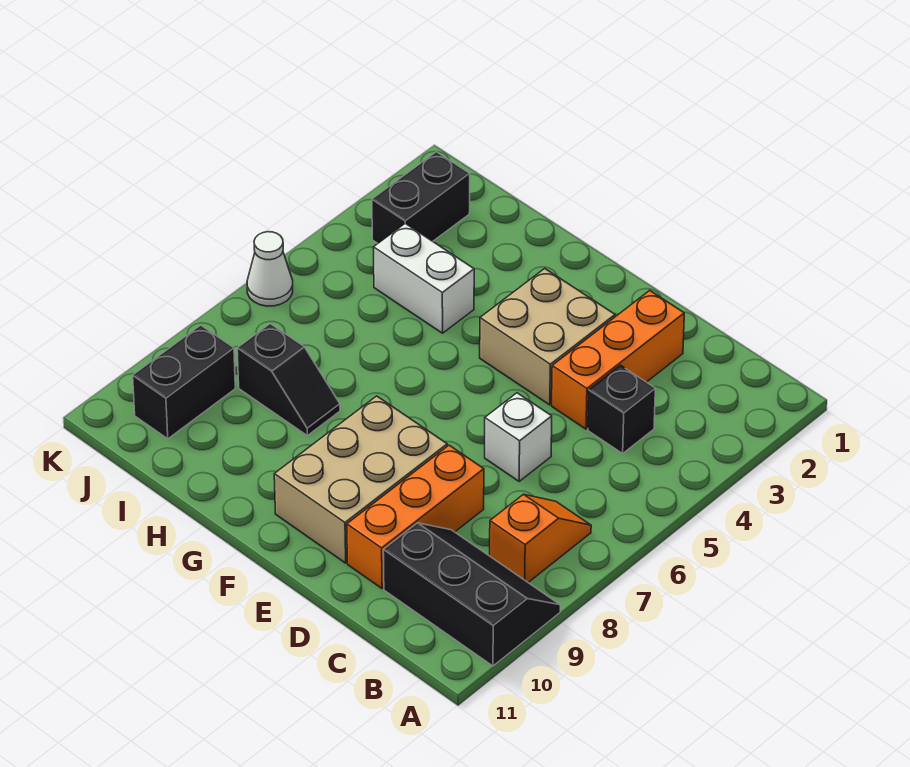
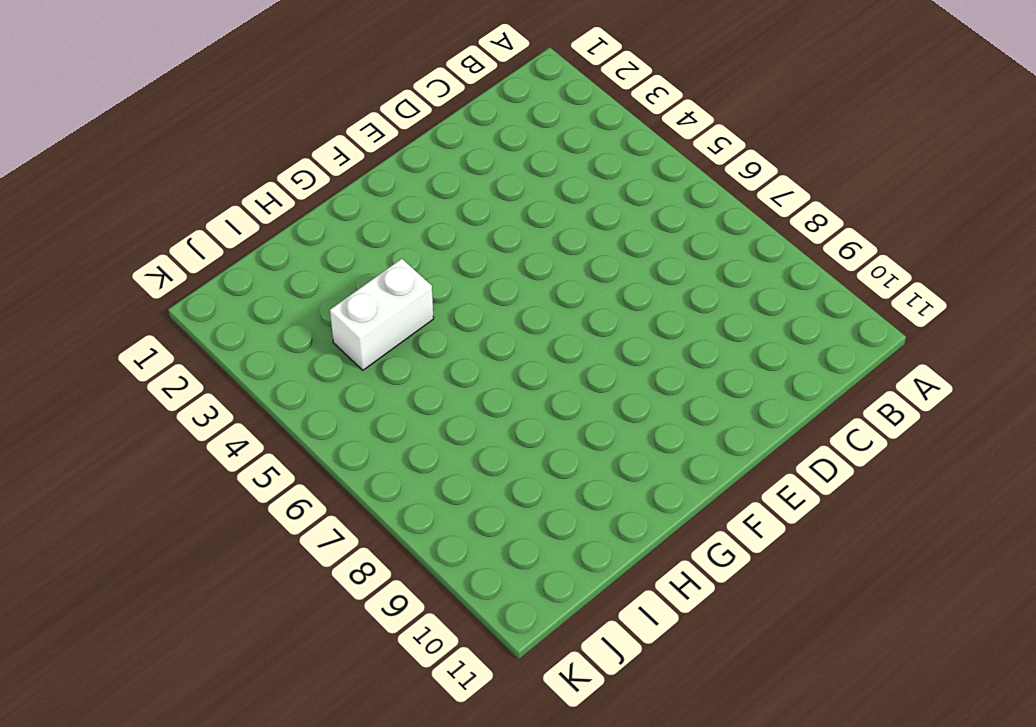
none -> black slope A9:C10 level 1 top 10
none -> orange slope B7:B8 level 1 top 8
none -> black brick C4 level 1

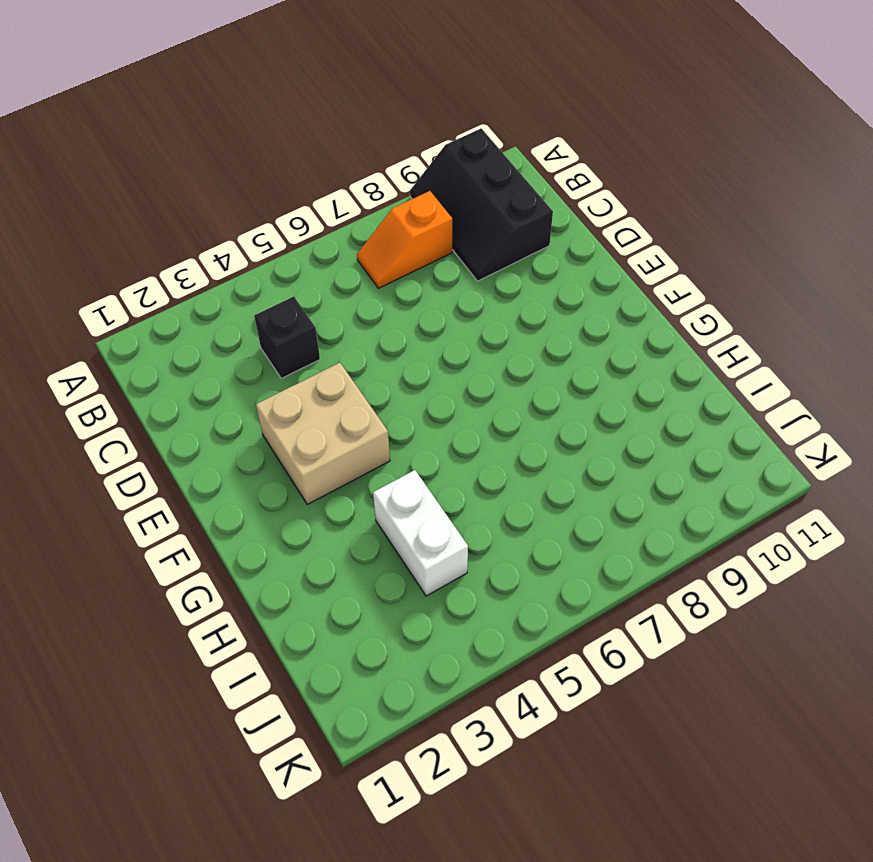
none -> orange brick D2:D4 level 1
none -> white brick D6 level 1
none -> orange brick D8:D10 level 1

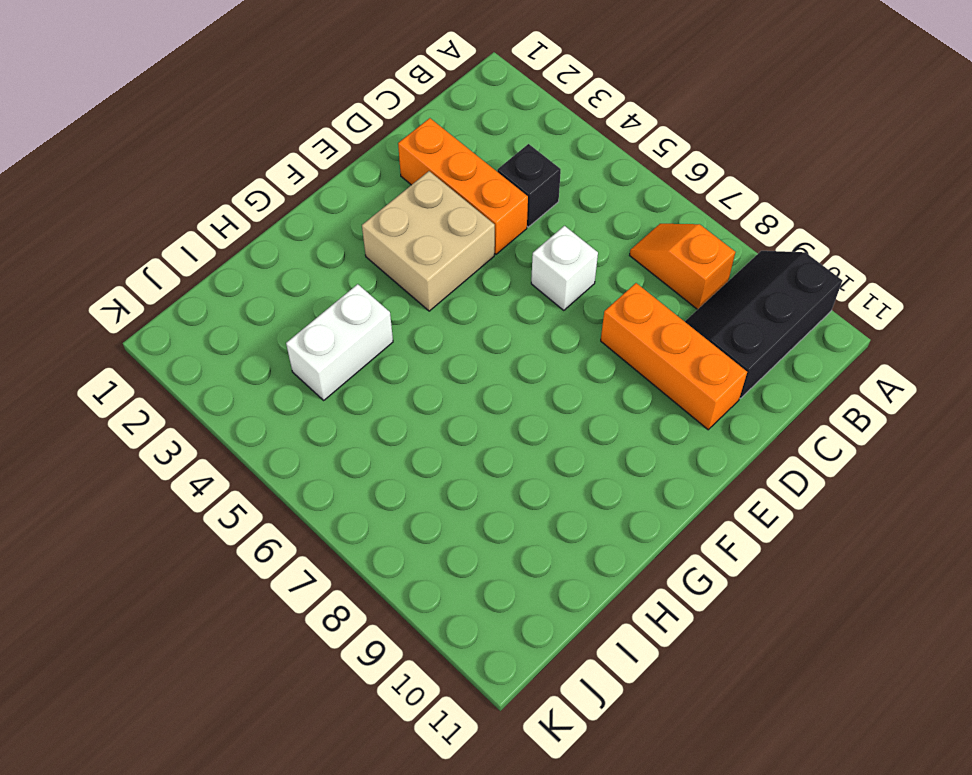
none -> tan brick E8:F10 level 1
none -> black slope H8:I8 level 1 top I
none -> black brick J2:J3 level 1

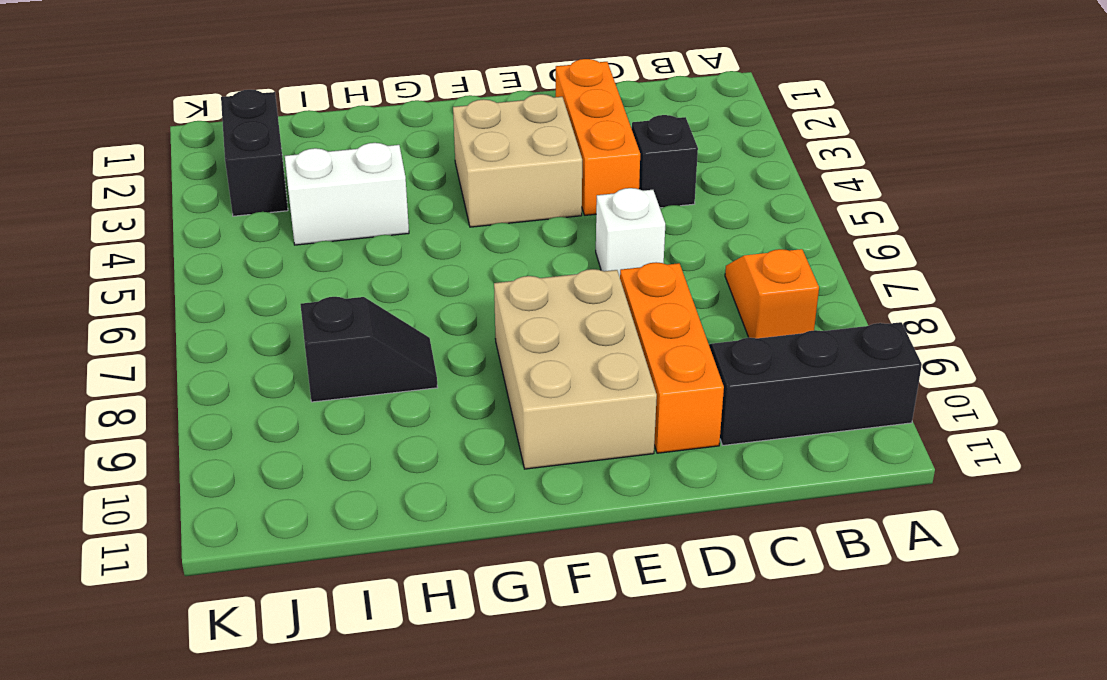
none -> black brick J9:J10 level 1
none -> white cone K6 level 1

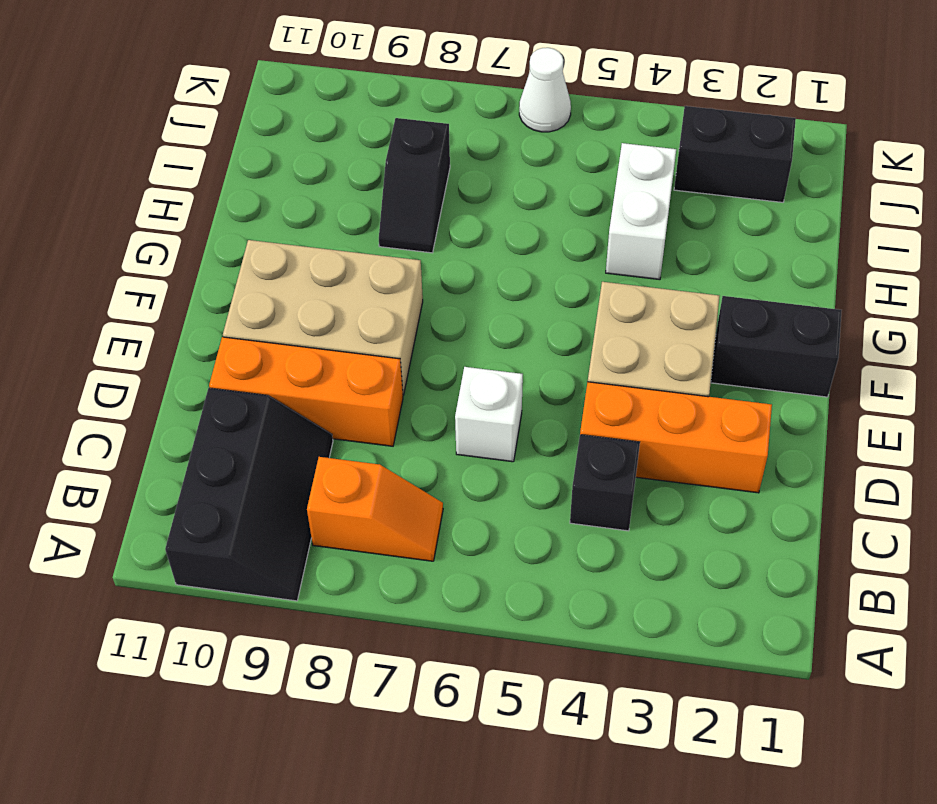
black brick F1:F2 level 1 -> black brick J9:J10 level 1

